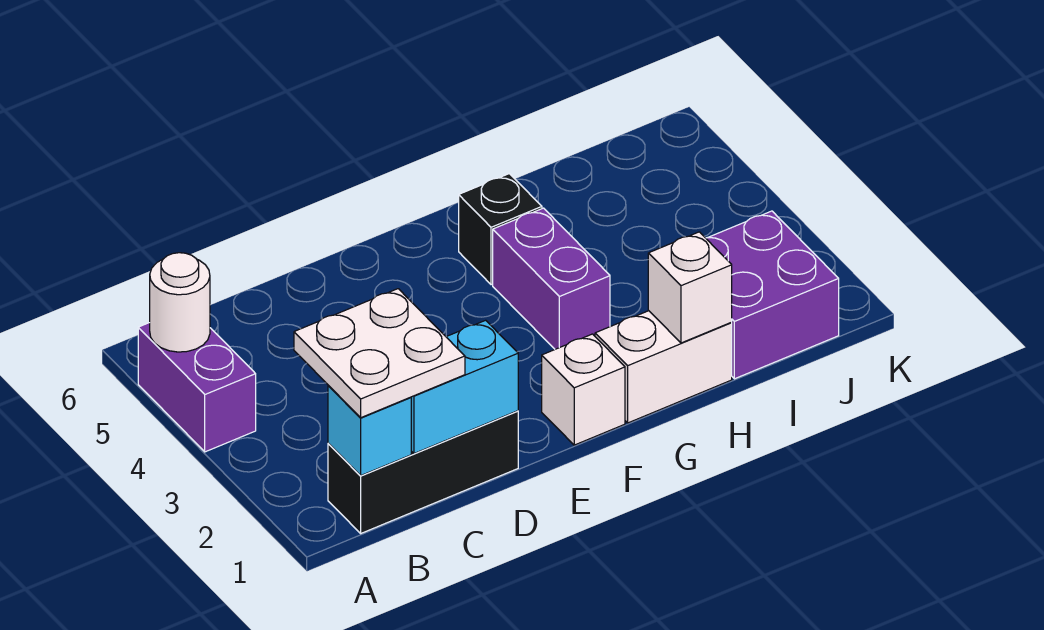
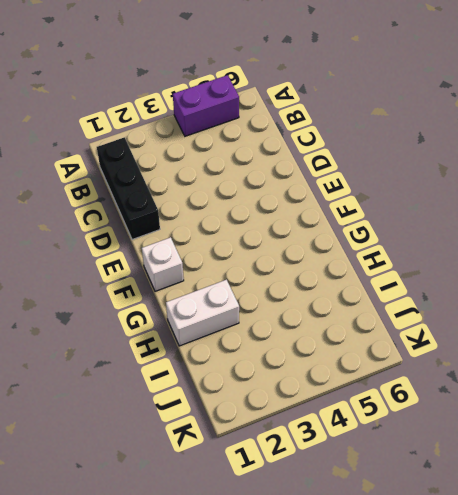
white brick H1:H2 level 1 -> white brick G1:H1 level 1
none -> purple brick G3:G4 level 1
none -> black brick G5 level 1
none -> purple brick I1:J2 level 1

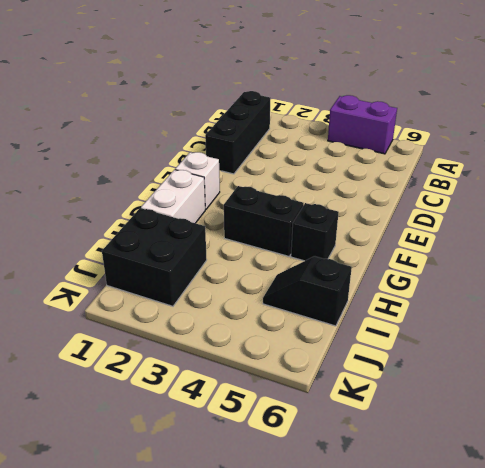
black brick G3:G4 level 1 -> purple brick G3:G4 level 1
black brick I1:J2 level 1 -> purple brick I1:J2 level 1
black slope I5:I6 level 1 top 6 -> none
none -> white round brick A5 level 2
none -> cyan brick B1 level 2
none -> cyan brick C1:D1 level 2

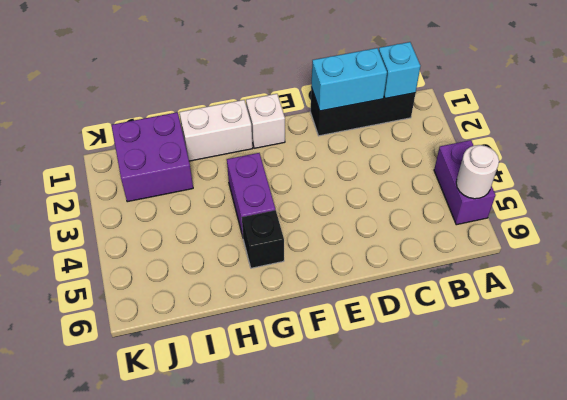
none -> white brick H1 level 2
none -> white plate B1:C2 level 3

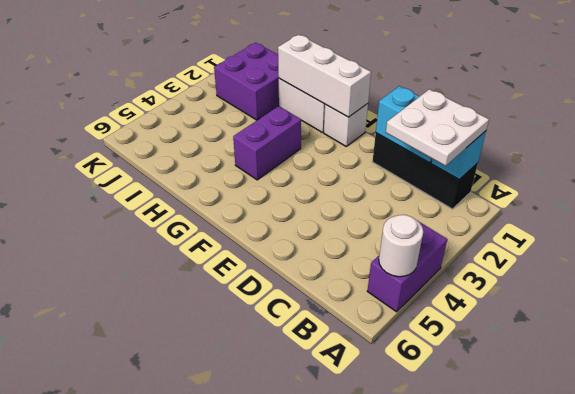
white brick F1:H1 level 2 -> white brick H1 level 2
none -> black brick G5 level 1

